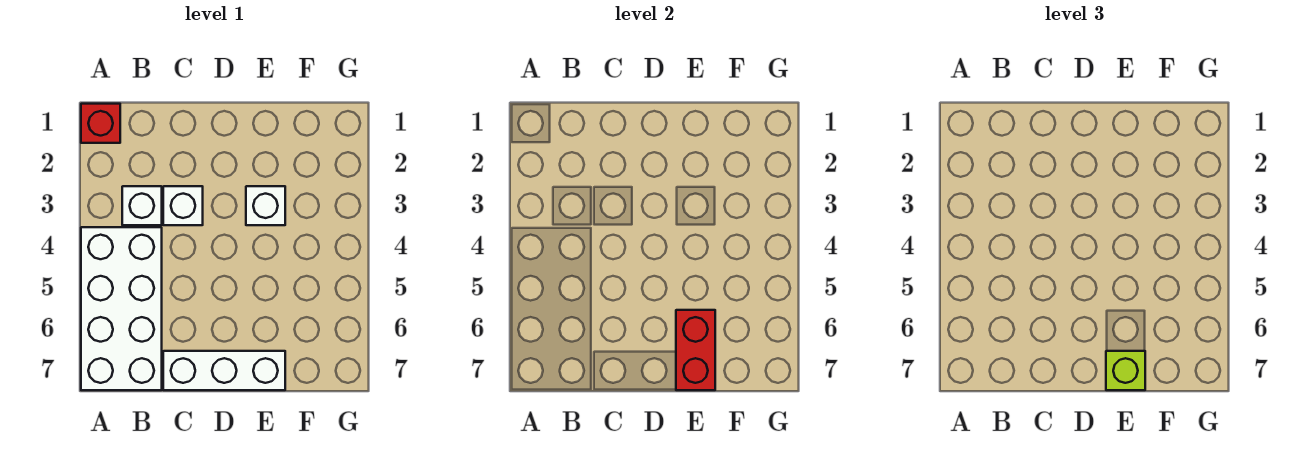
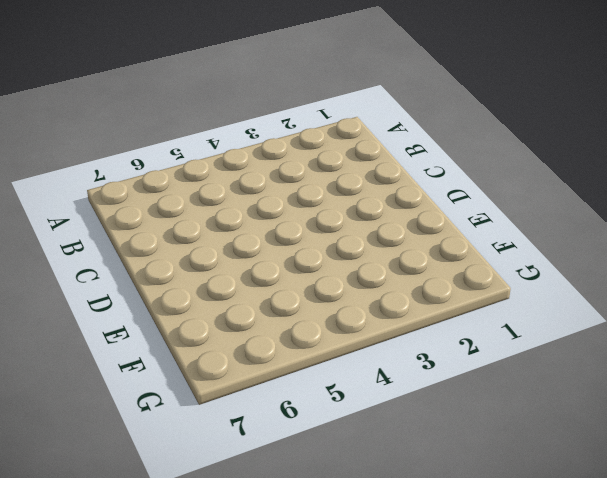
none -> red brick A1 level 1
none -> white brick A4:B7 level 1

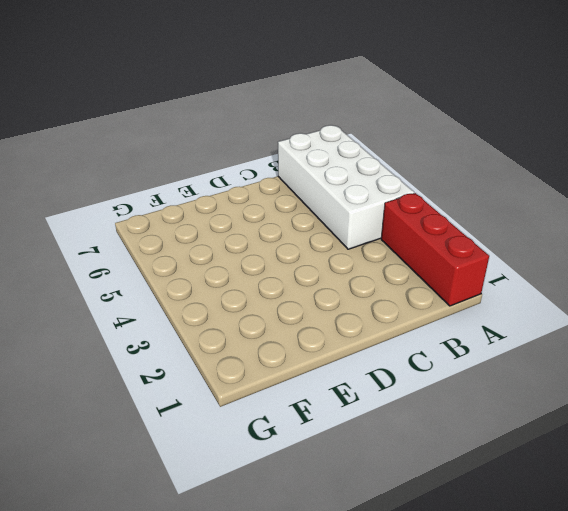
red brick A1:A3 level 1 -> red brick A1 level 1
none -> white brick B3 level 1
none -> white brick C3 level 1

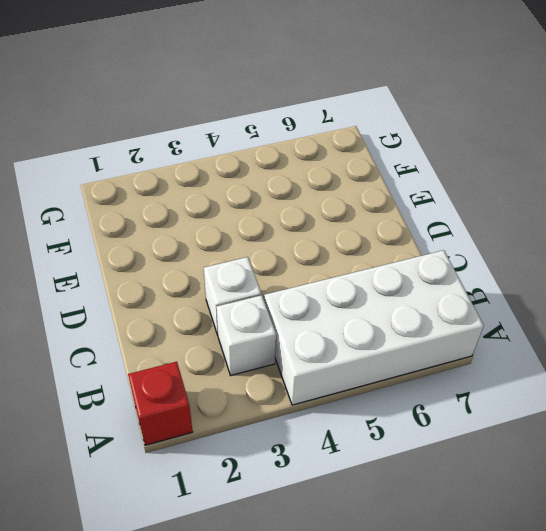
none -> white brick C7:E7 level 1
none -> white brick E3 level 1

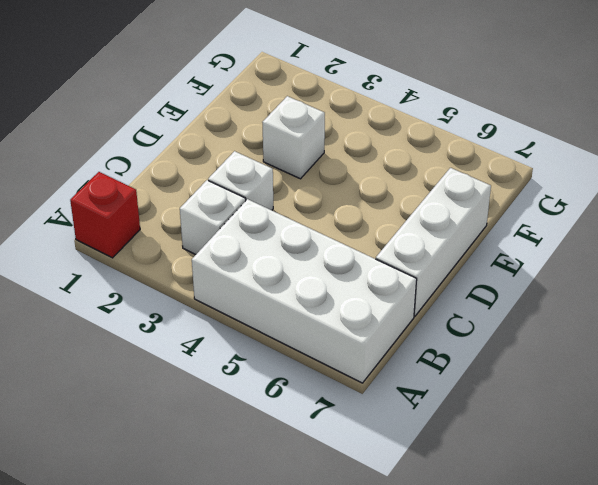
none -> red brick E6:E7 level 2
none -> lime brick E7 level 3

